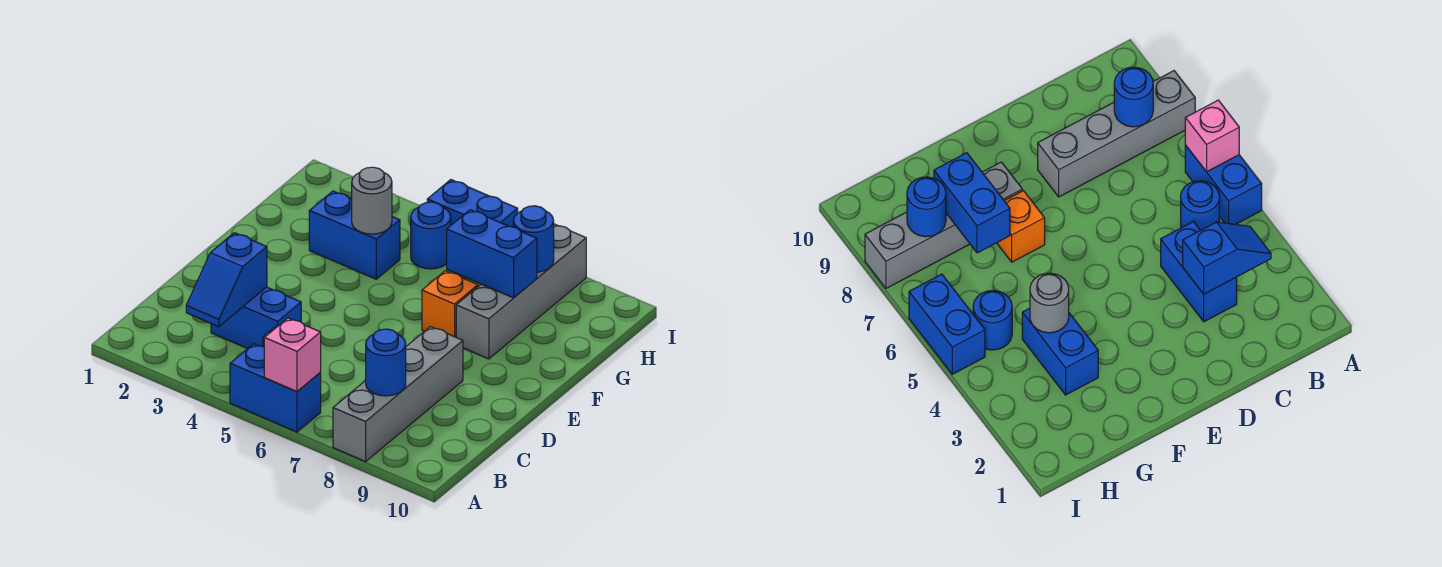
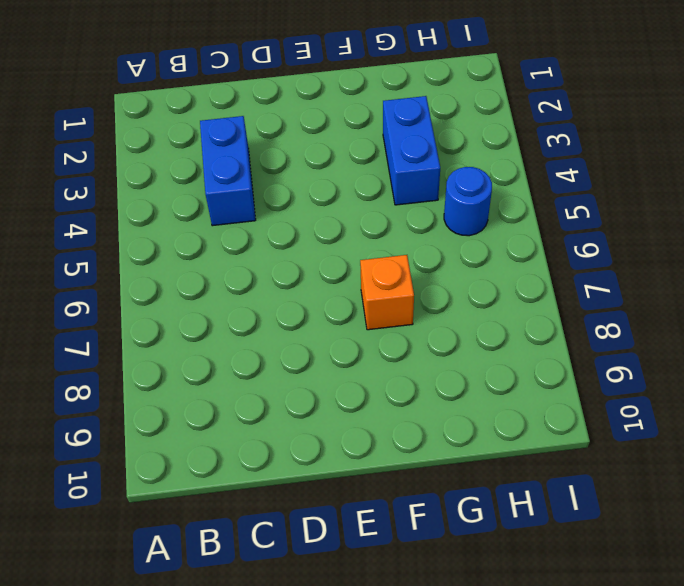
none -> blue brick A5:A6 level 1
none -> grey brick A8:D8 level 1
none -> blue round brick B5 level 1

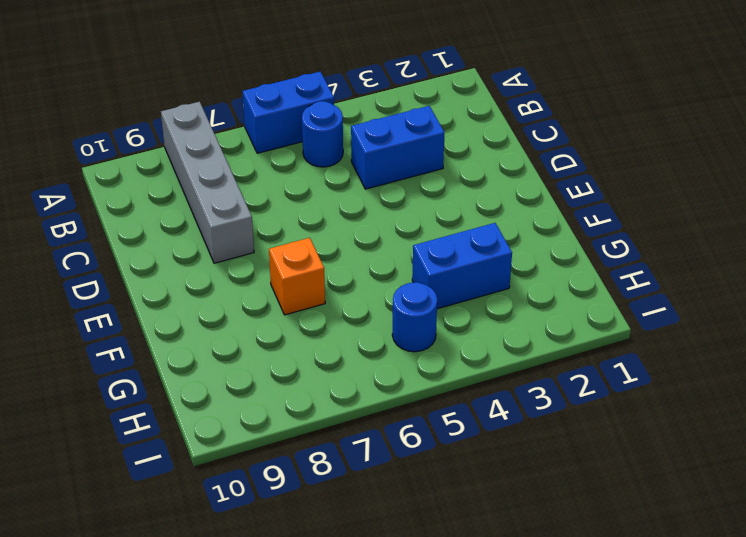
none -> grey brick F8:I8 level 1
none -> blue brick I5:I6 level 1
none -> pink brick A6 level 2

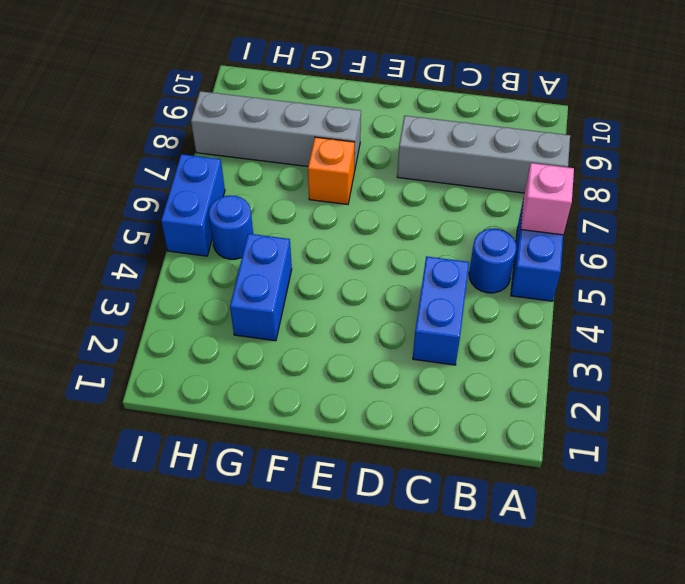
none -> blue slope B3:C3 level 2 top C
none -> blue round brick B8 level 2
none -> grey round brick G4 level 2

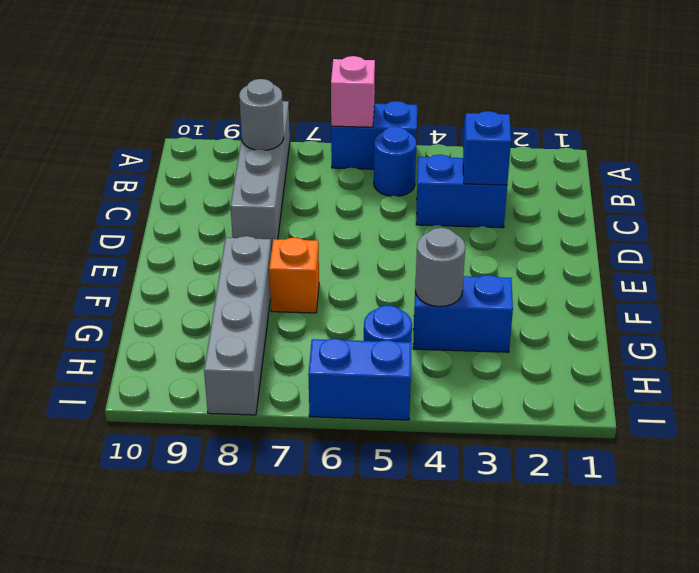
grey round brick B8 level 2 -> blue round brick B8 level 2
none -> blue brick G7:G8 level 2
none -> blue round brick H8 level 2

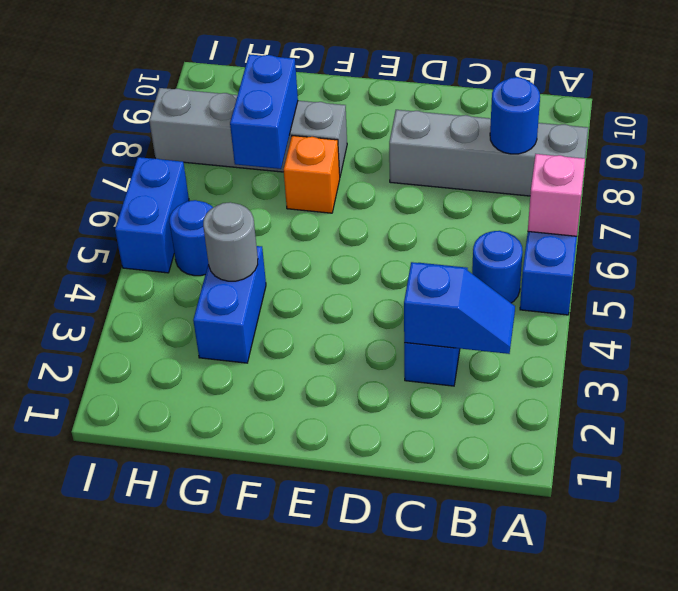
none -> blue round brick H8 level 2

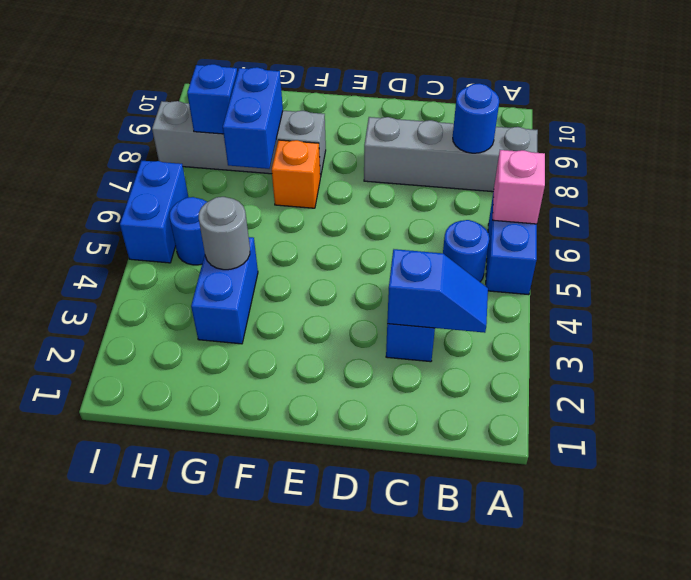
blue brick H8 level 2 -> blue round brick H8 level 2

